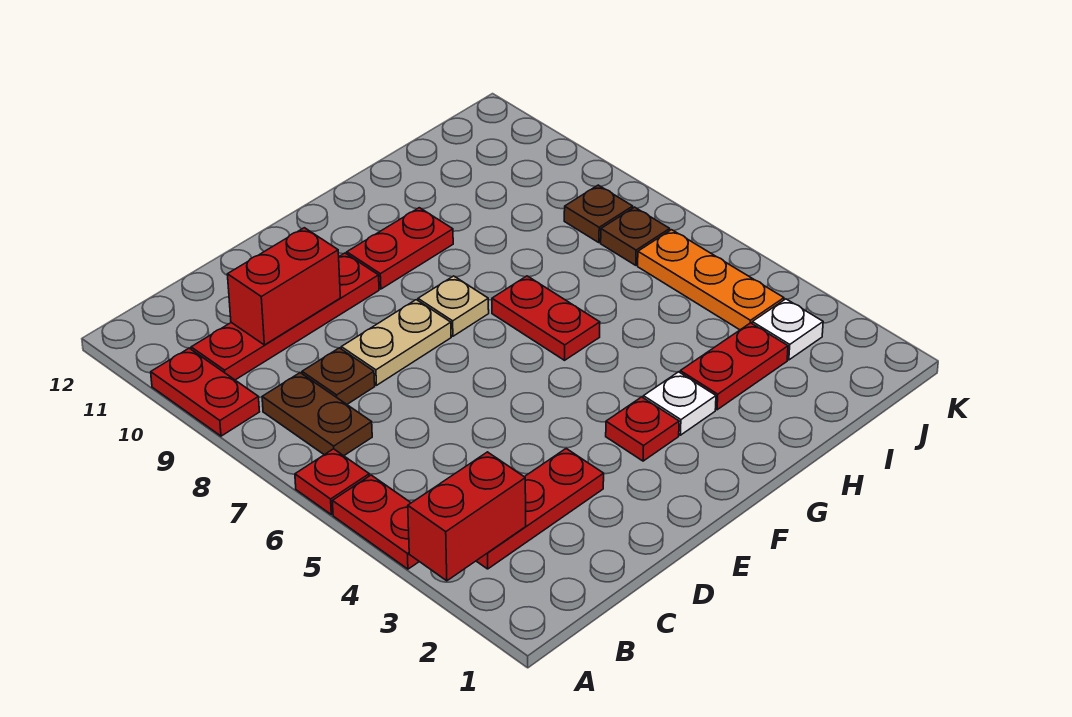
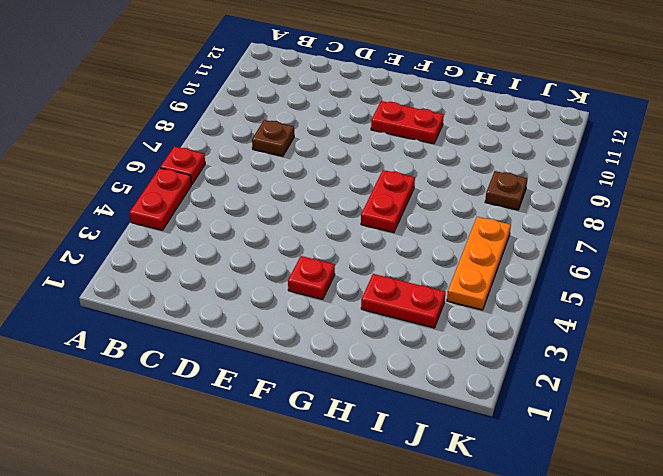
none -> red plate A9:A10 level 1
none -> red plate B3:D3 level 1
none -> brown plate B7:B8 level 1

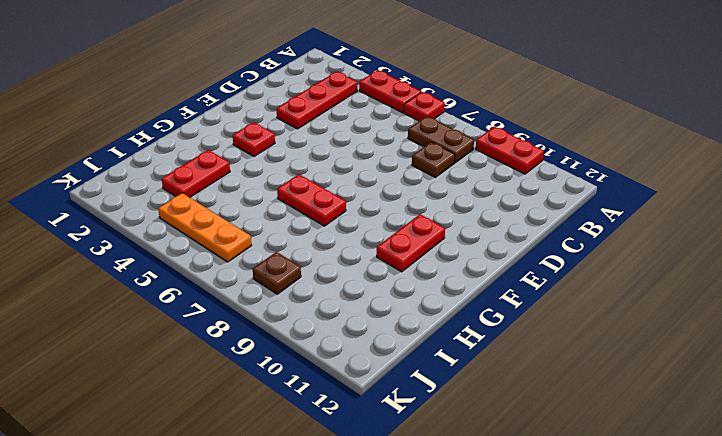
none -> red plate B10:E10 level 1
none -> tan plate D8:E8 level 1
none -> tan plate F8 level 1

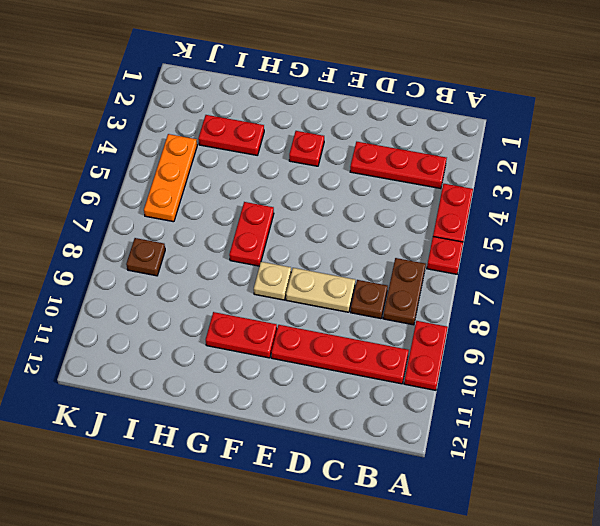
none -> white plate G3 level 1
none -> white plate J3 level 1
none -> brown plate J7 level 1

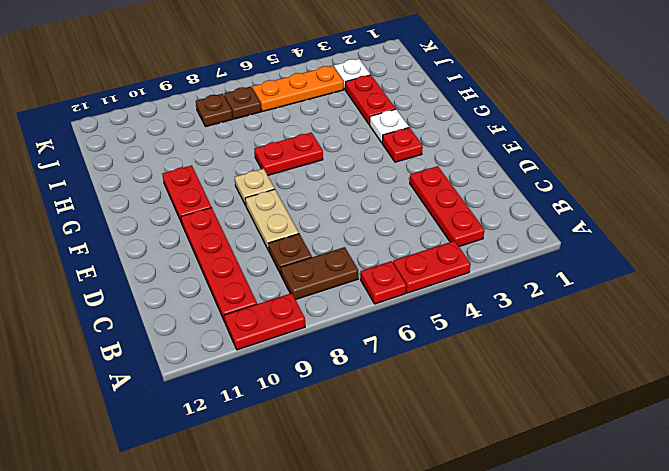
none -> red brick A3:B3 level 2
none -> red brick C10:D10 level 2

